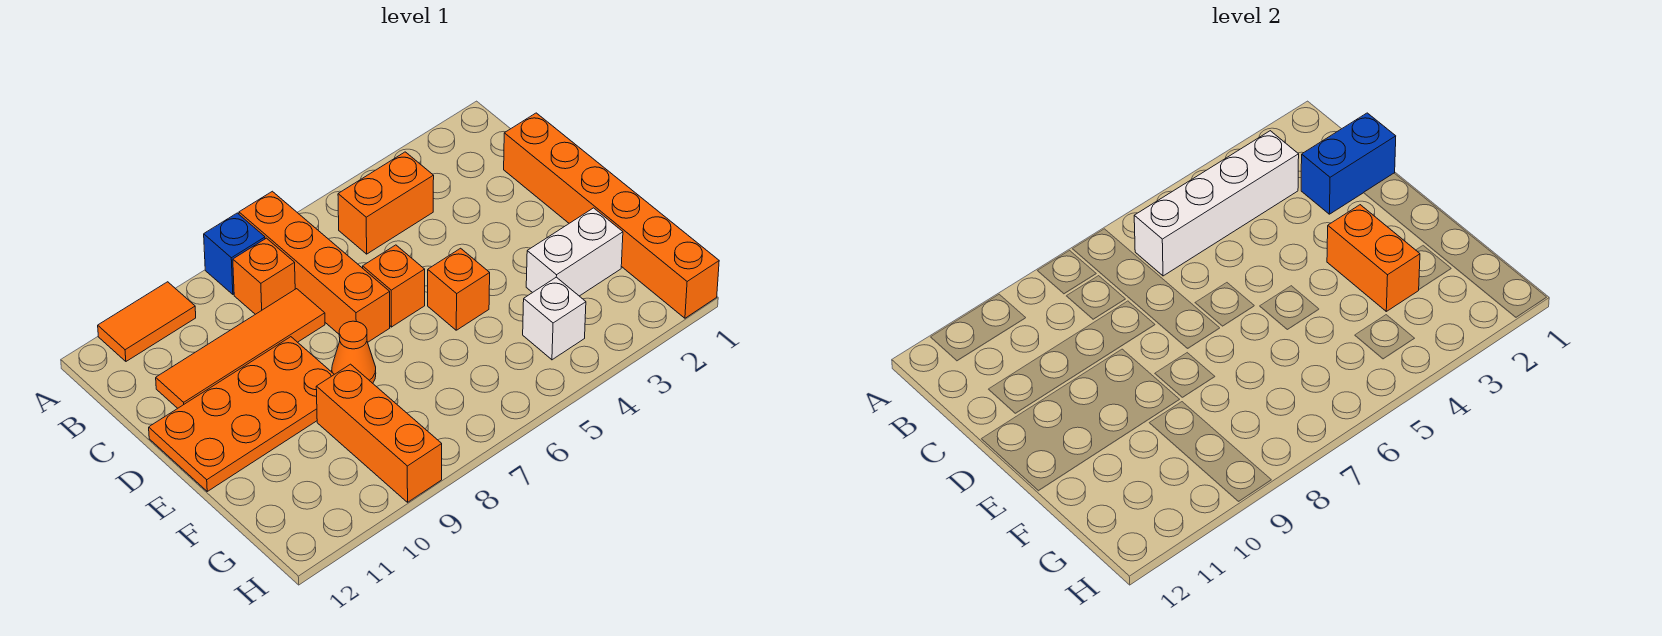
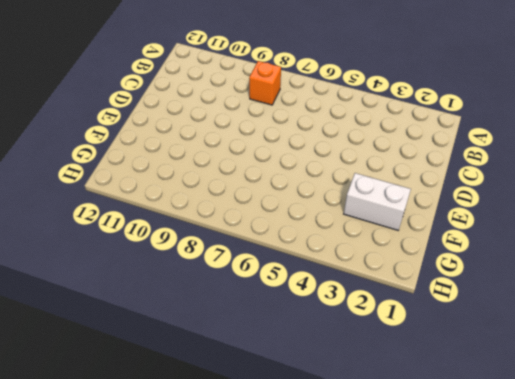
none -> orange brick A7:D7 level 1
none -> blue brick A8 level 1
none -> orange tile A10:A11 level 1

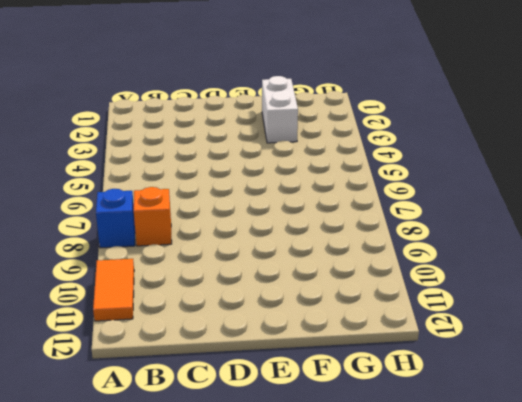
none -> orange brick A7:D7 level 1
none -> orange brick B4:B5 level 1
none -> orange brick C1:H1 level 1

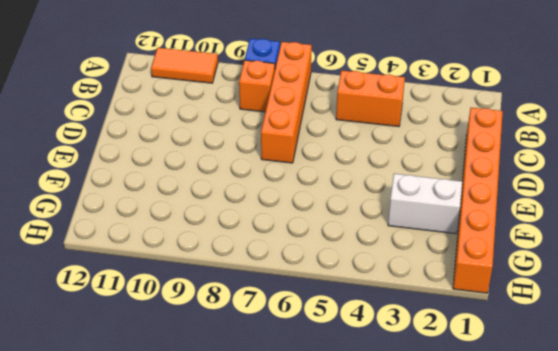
none -> orange tile C8:C11 level 1
none -> orange brick D6 level 1
none -> orange plate D9:E12 level 1

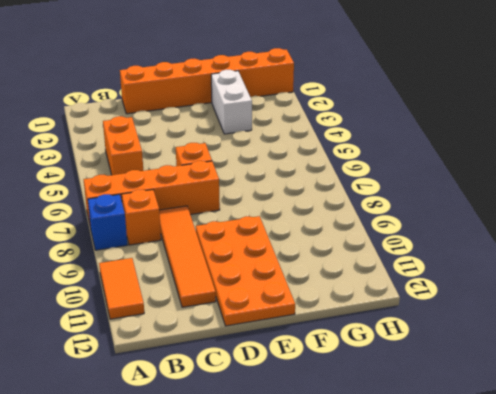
none -> orange brick E5 level 1
none -> orange cone E8 level 1
none -> orange brick F9:H9 level 1

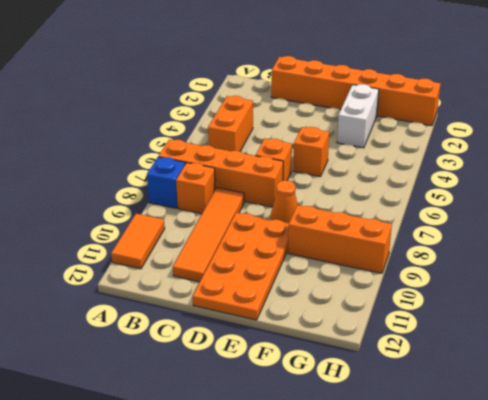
none -> white brick G4 level 1
none -> white brick B3:B6 level 2
none -> blue brick C1:C2 level 2

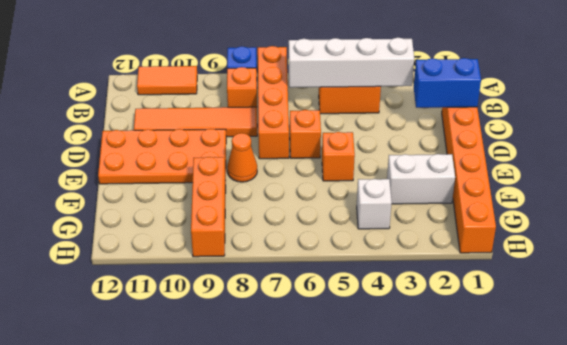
none -> orange brick E3:F3 level 2

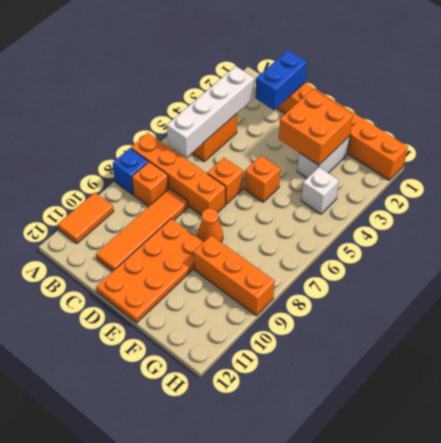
orange brick E2:F3 level 2 -> orange brick E3:F3 level 2

